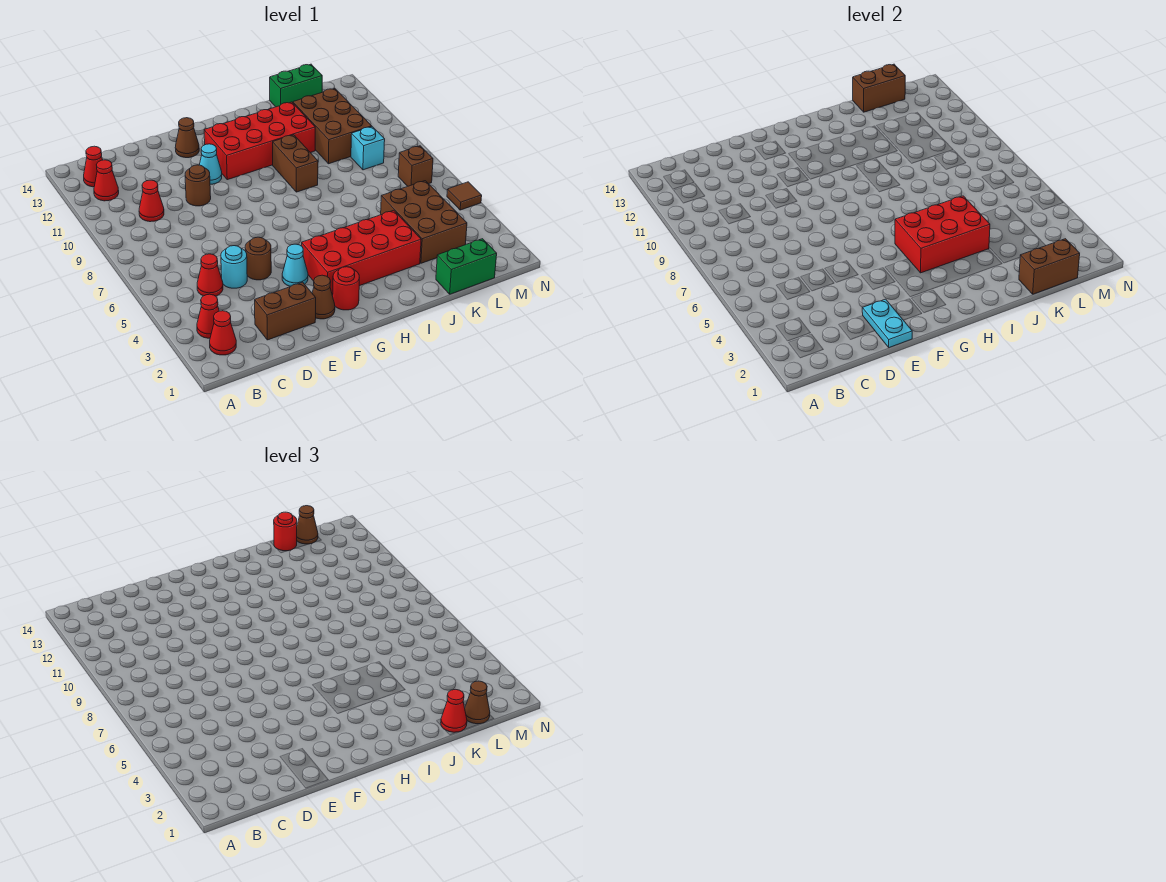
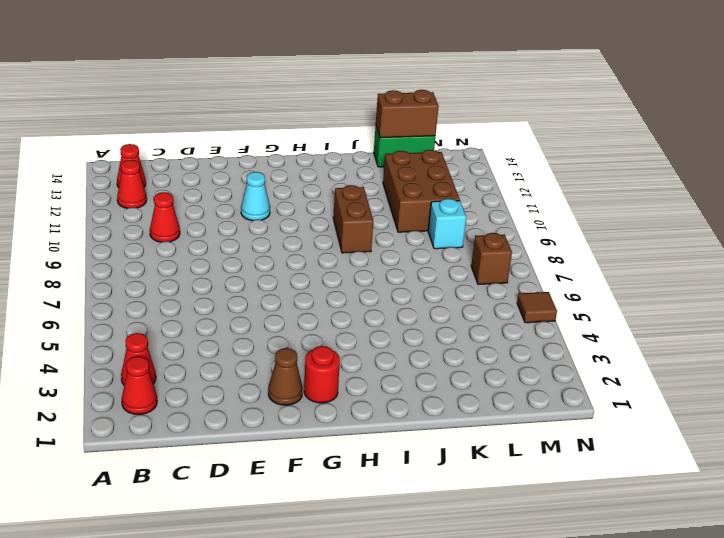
none -> red cone C5 level 1
none -> brown brick D2:E2 level 1
none -> cyan round brick D5 level 1
none -> brown round brick E5 level 1

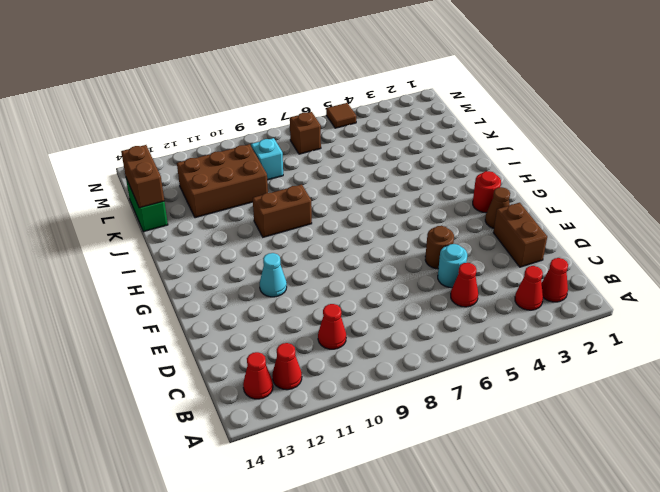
none -> brown round brick E10 level 1
none -> cyan cone F4 level 1
none -> brown cone F13 level 1
none -> red brick G3:J4 level 1

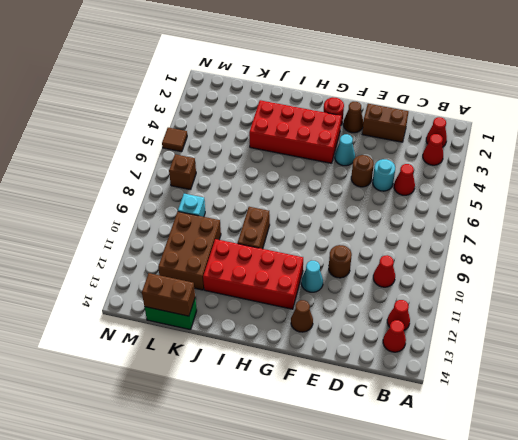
none -> green brick K1:L1 level 1
none -> brown brick K3:L5 level 1
none -> cyan plate E1:E2 level 2
none -> red brick H4:J5 level 2

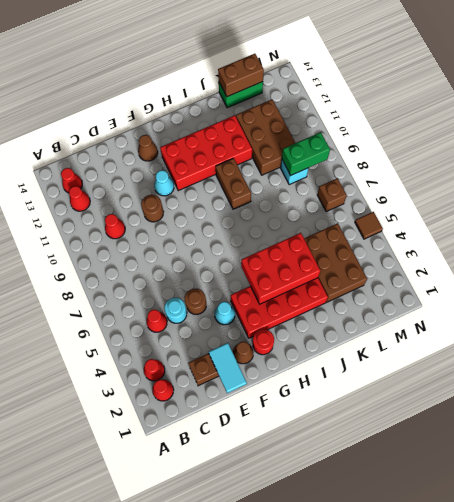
cyan tile E1:E2 level 2 -> cyan plate E1:E2 level 2
green brick L9:M9 level 2 -> green brick K1:L1 level 1
none -> brown brick K1:L1 level 2
none -> red cone K1 level 3
none -> red round brick K14 level 3
none -> brown cone L1 level 3

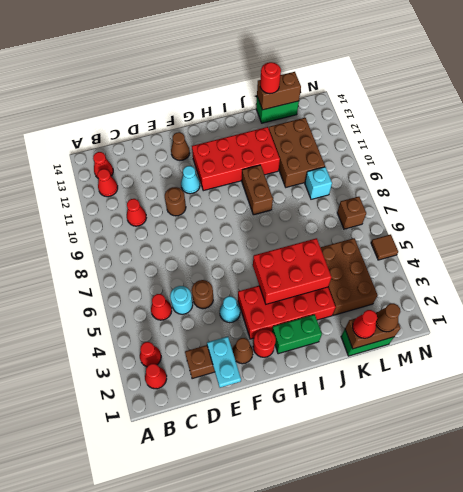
green brick H2:I2 level 1 -> none
none -> brown cone L14 level 3

